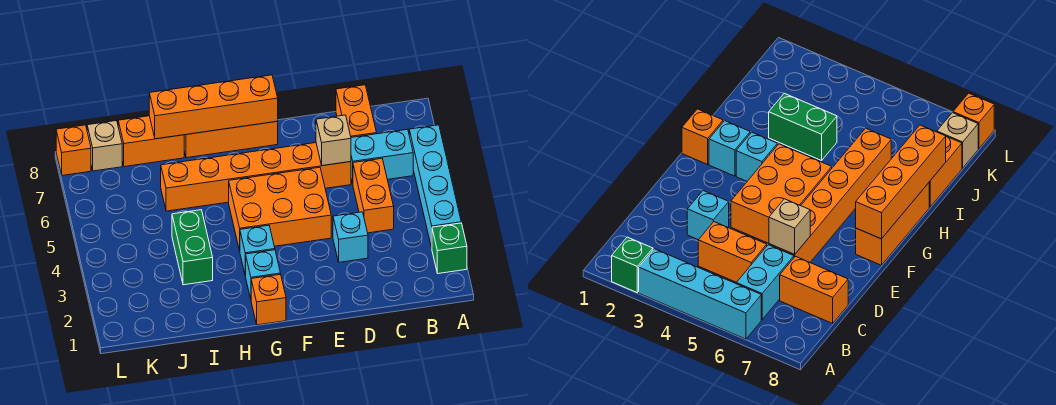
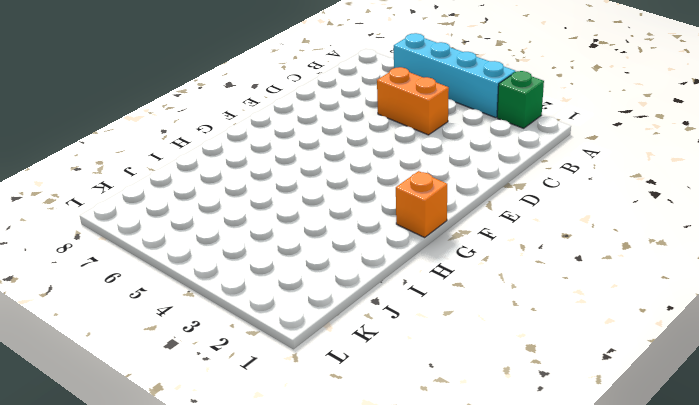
none -> cyan brick B6:C6 level 1
none -> orange brick C7:C8 level 1
none -> cyan brick D3 level 1

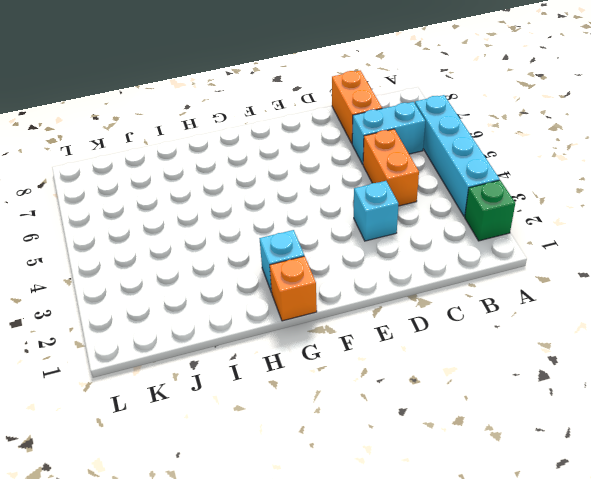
none -> orange brick D6:I6 level 1
none -> orange brick E4:G5 level 1
none -> orange brick F8:H8 level 1

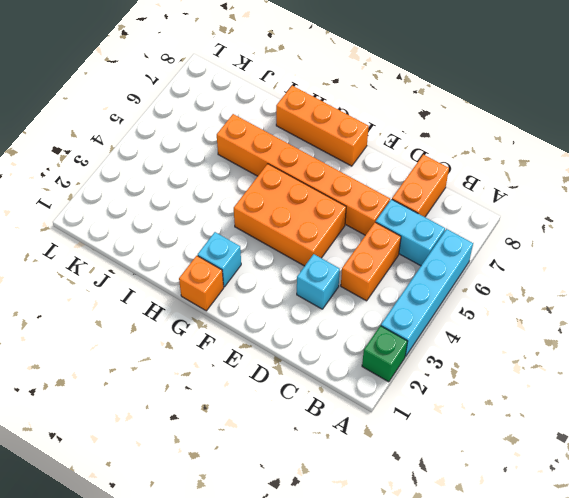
none -> cyan brick G3 level 1
none -> green brick I3:I4 level 1
none -> orange brick I8:J8 level 1

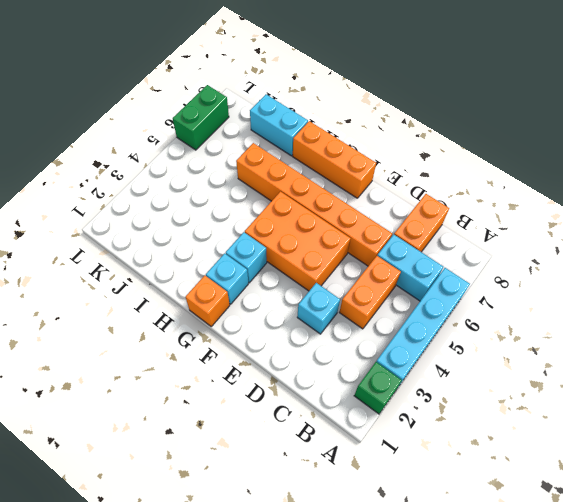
cyan brick I8:J8 level 1 -> orange brick I8:J8 level 1
green brick L6:L7 level 1 -> green brick I3:I4 level 1
none -> tan brick K8 level 1
none -> orange brick L8 level 1
none -> tan brick D6 level 2

